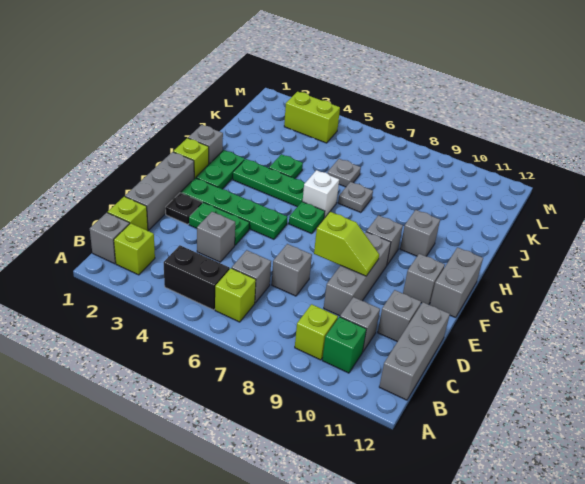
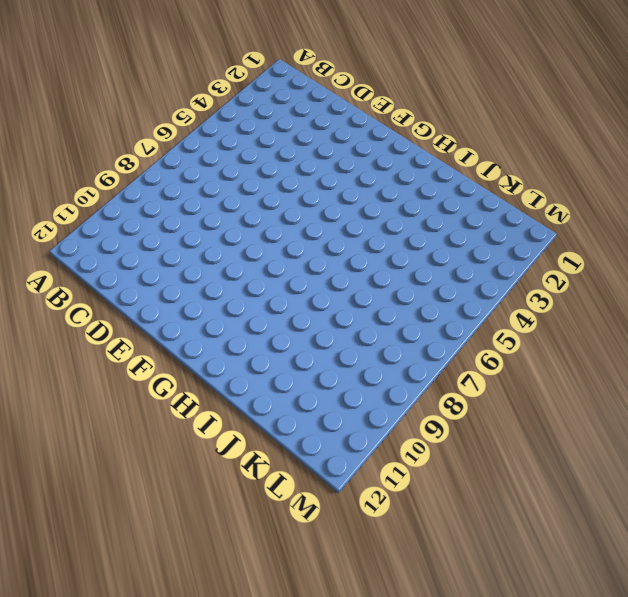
none -> grey brick B1 level 1
none -> lime brick B2 level 1
none -> black brick B4:B5 level 1
none -> lime brick B6 level 1

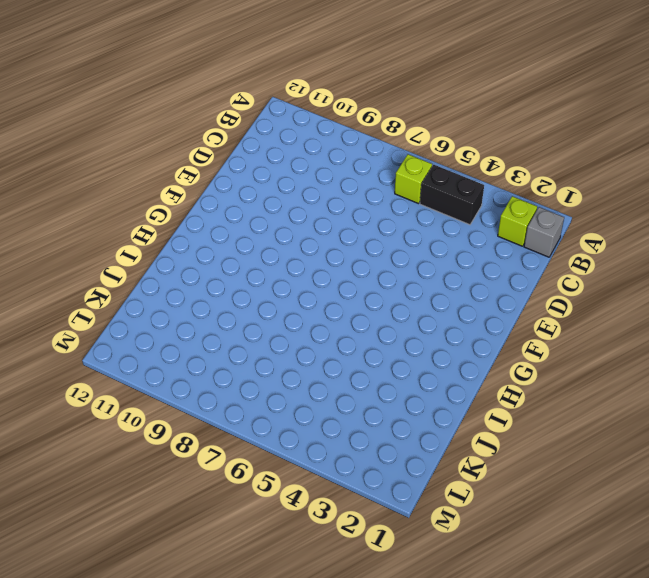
none -> lime brick B9 level 1
none -> green brick B10 level 1
none -> grey brick B12:D12 level 1
none -> lime brick C1 level 1

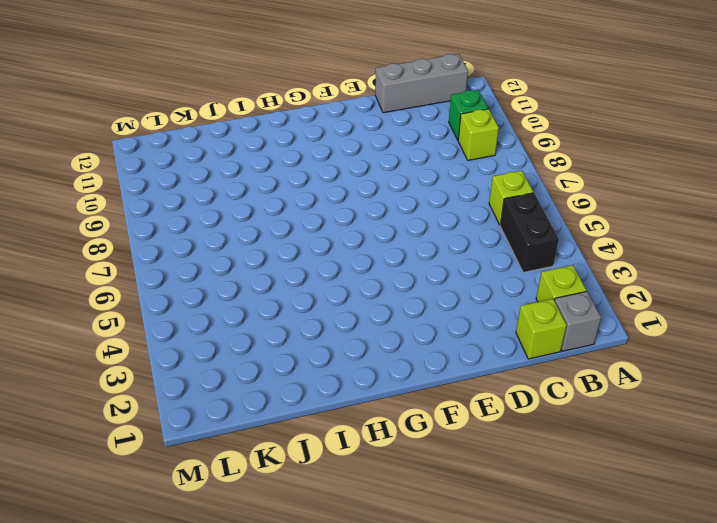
none -> grey brick C6 level 1
none -> grey brick C10 level 1
none -> grey brick D1:F1 level 1
none -> grey brick D4 level 1

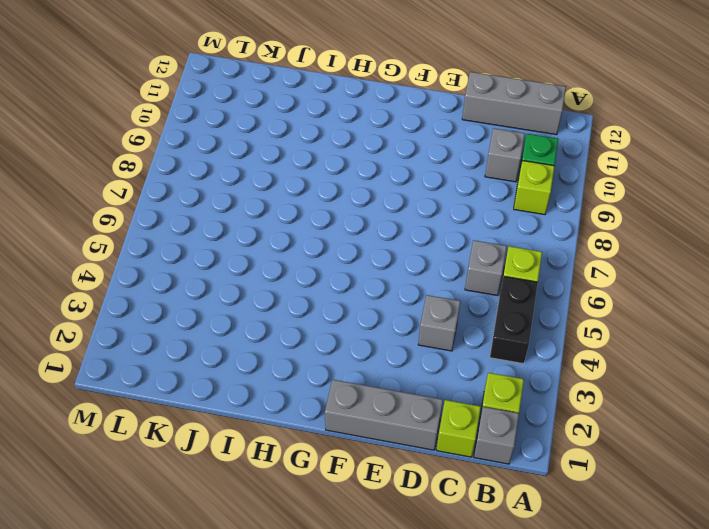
none -> grey brick D7 level 1
none -> grey brick D9:F9 level 1
none -> grey brick D11 level 1
none -> black plate E2 level 1

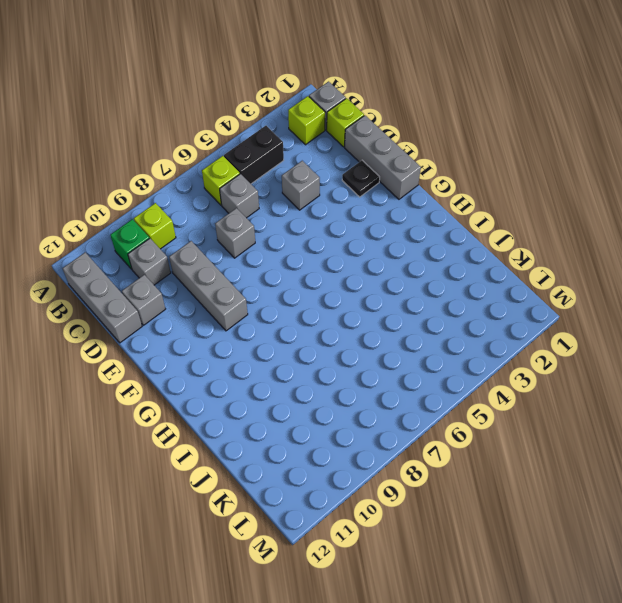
none -> green plate E3:E4 level 1
none -> green plate F2:F5 level 1
none -> grey brick F11 level 1
none -> grey brick F12:G12 level 1

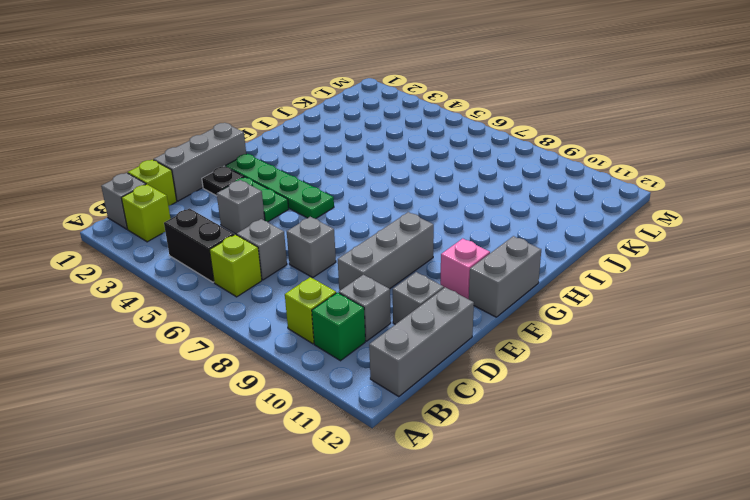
pink brick F11 level 1 -> grey brick F11 level 1
none -> lime brick G1 level 1
none -> green plate G2:H2 level 1
none -> green plate G6 level 1
none -> grey brick G9 level 1

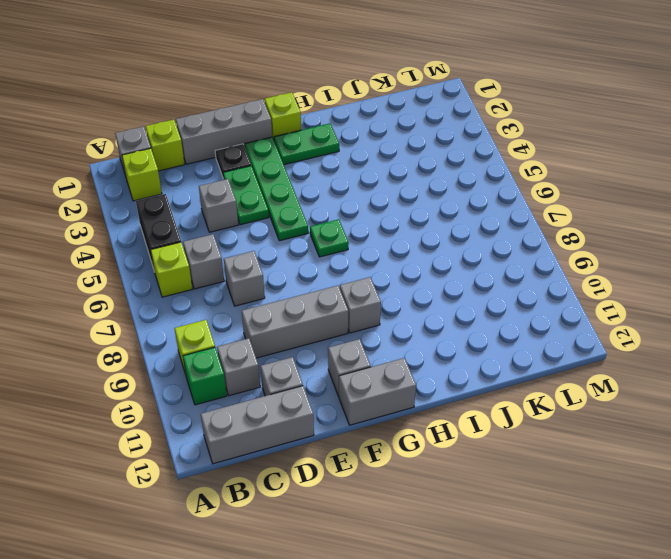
none -> grey brick H1 level 1
none -> green plate H3:H5 level 1
none -> white brick H6 level 1
none -> grey brick H10 level 1

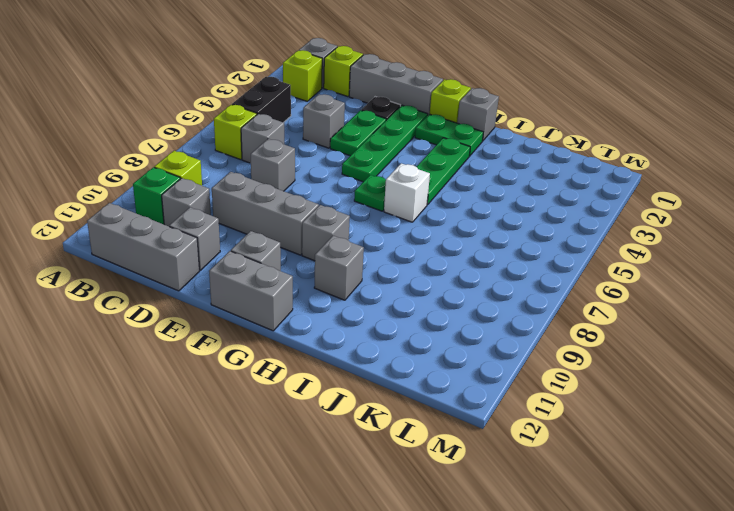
none -> green plate I4 level 1
none -> grey plate I7 level 1
none -> grey plate J6 level 1
none -> lime brick L3:L4 level 1

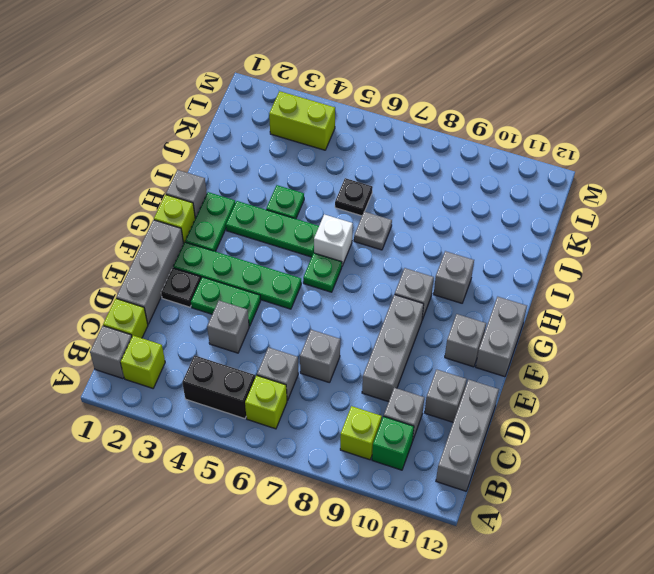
black plate J6 level 1 -> grey plate J6 level 1
none -> lime slope E8:E9 level 2 top 8

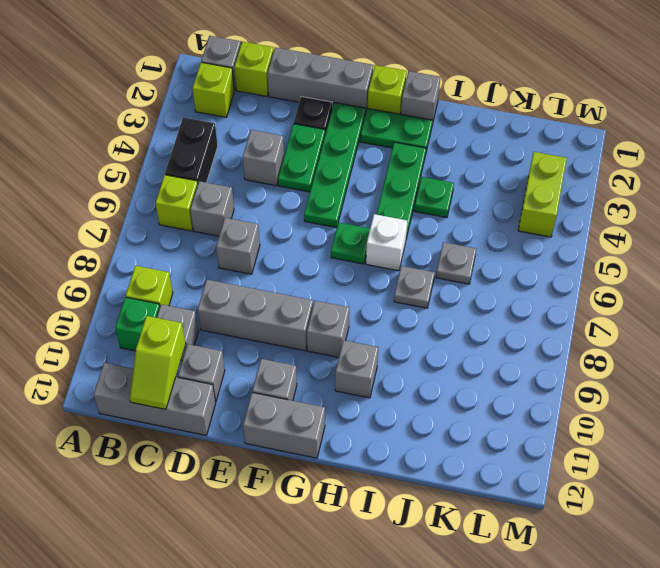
lime slope C11:C12 level 2 top 11 -> lime slope E8:E9 level 2 top 8

